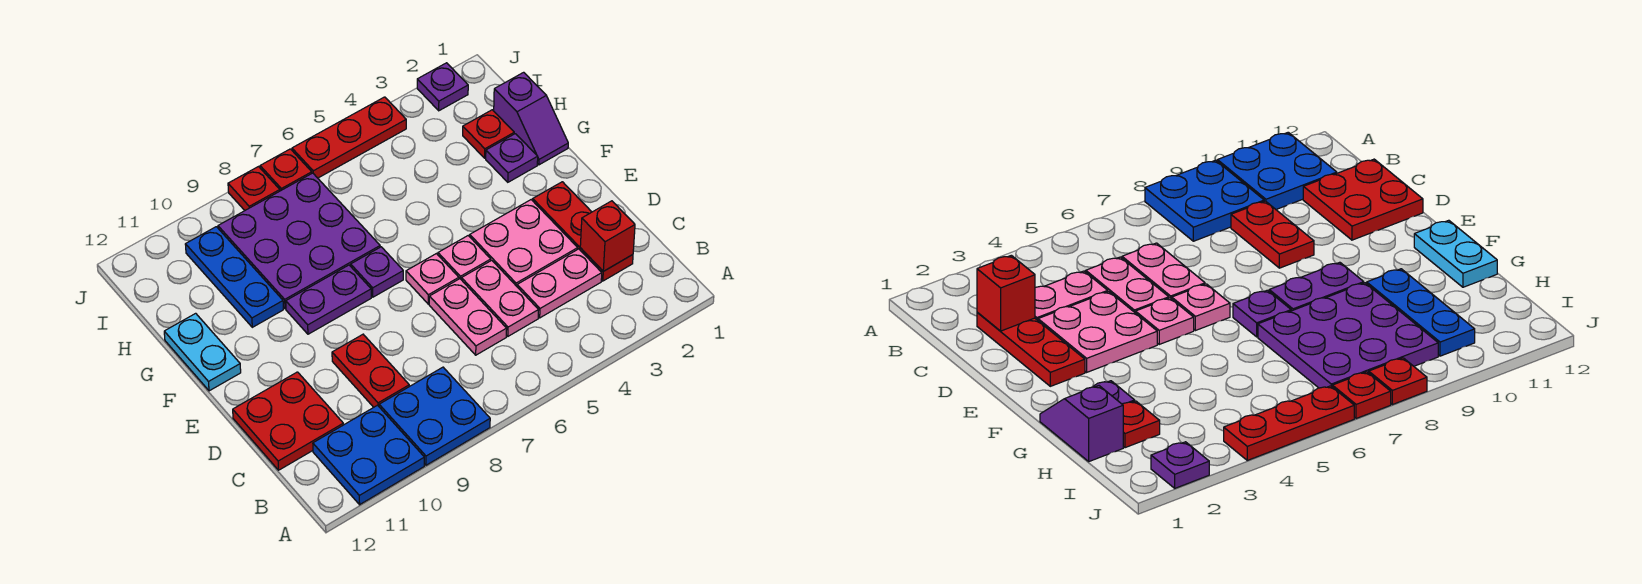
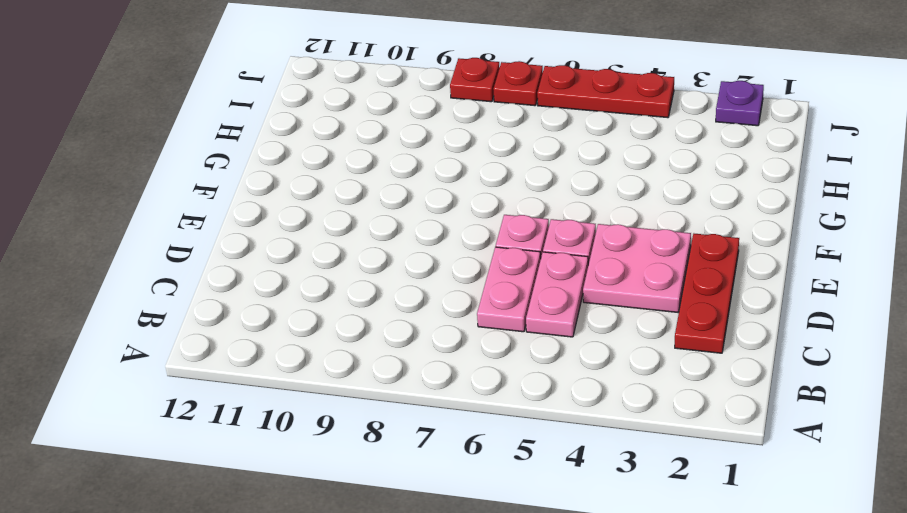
none -> blue plate A8:B9 level 1
none -> blue plate A10:B11 level 1
none -> pink plate C3:C4 level 1

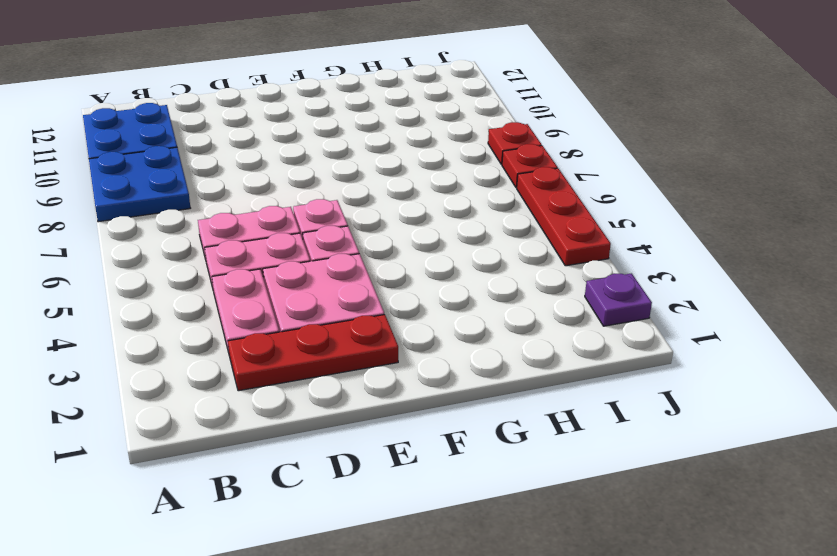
none -> red plate C9:D9 level 1
none -> red plate C11:D12 level 1
none -> purple plate F7 level 1

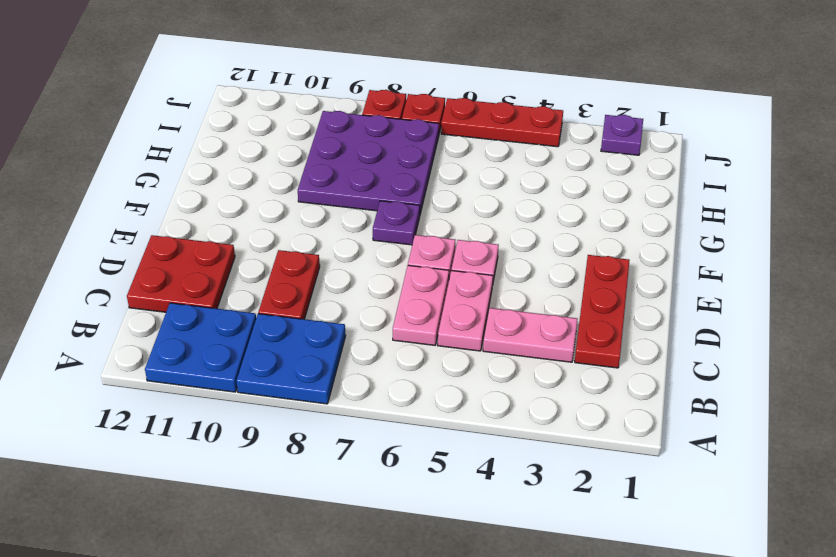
none -> pink plate D3:E4 level 1
none -> purple plate F8:F9 level 1
none -> cyan plate F12:G12 level 1

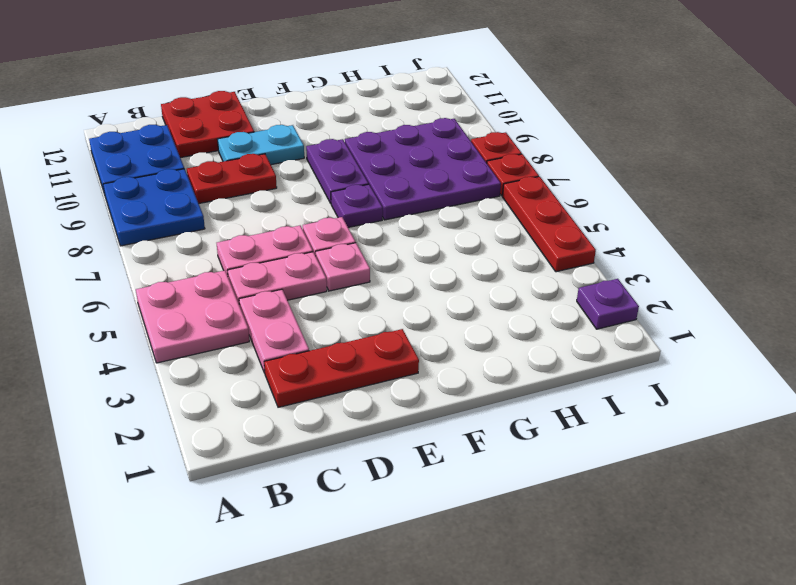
pink plate A4:B5 level 1 -> pink plate D3:E4 level 1
cyan plate D10:E10 level 1 -> cyan plate F12:G12 level 1
none -> purple slope G1:H1 level 1 top H
none -> purple plate G2 level 1
none -> blue plate G10:I10 level 1

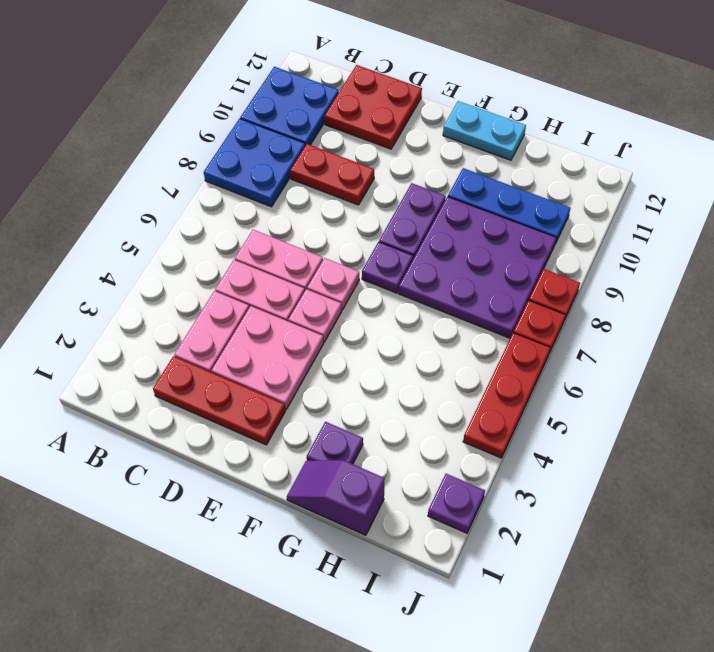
none -> red plate H2 level 1
none -> red brick C2 level 2

